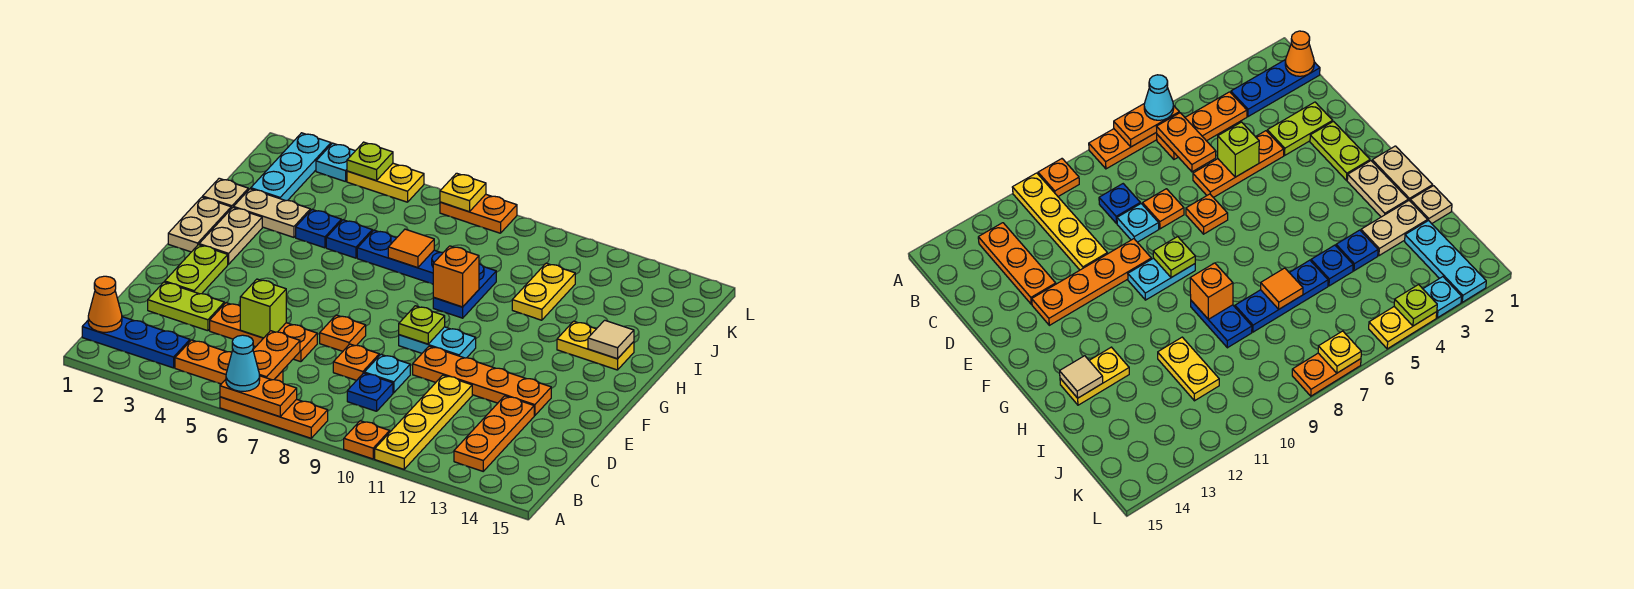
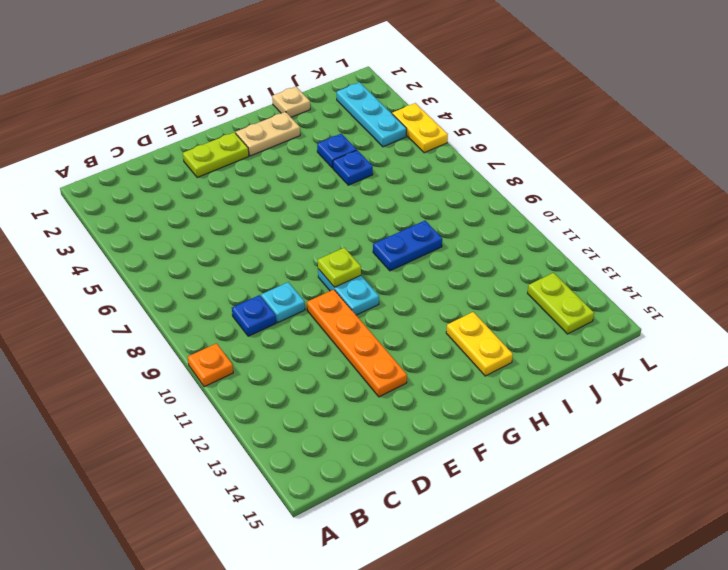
cyan plate K2:K4 level 1 -> cyan plate J2:L2 level 1
lime plate K13:K14 level 1 -> lime plate D2:D3 level 1
none -> orange plate A6:A8 level 1
none -> yellow plate A11:D11 level 1
none -> blue plate B1:B3 level 1
none -> orange plate B4:B6 level 1

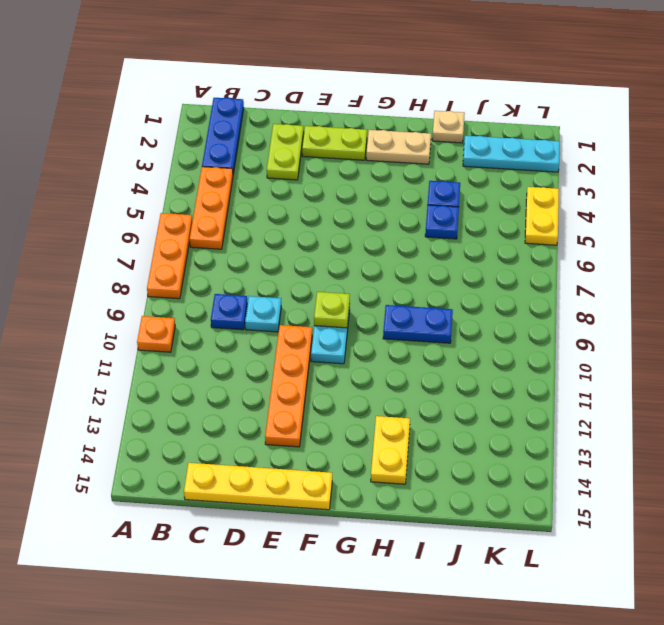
yellow plate C15:F15 level 1 -> yellow plate A11:D11 level 1
none -> orange plate B13:D13 level 1
none -> orange plate D4:D6 level 1
none -> orange plate D8 level 1
none -> orange plate E7 level 1

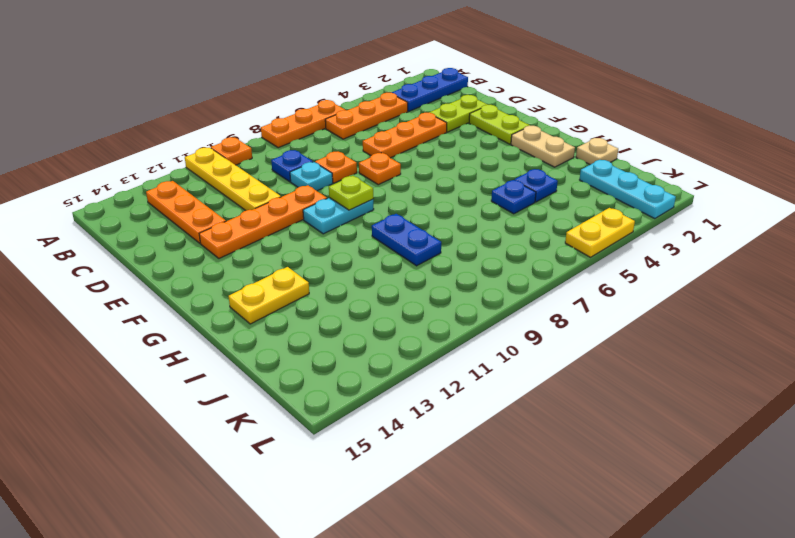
none -> tan plate G1:H1 level 1
none -> tan plate I2:I3 level 1
none -> blue plate I6:I8 level 1
none -> yellow plate I11:J11 level 1

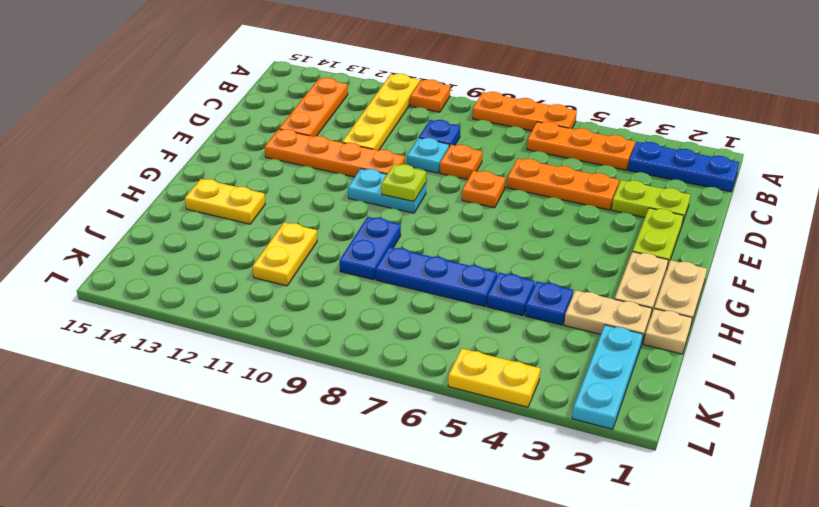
none -> cyan plate L3 level 1
none -> orange plate L7:L8 level 1
none -> orange plate A6:A7 level 2
none -> orange cone B1 level 2

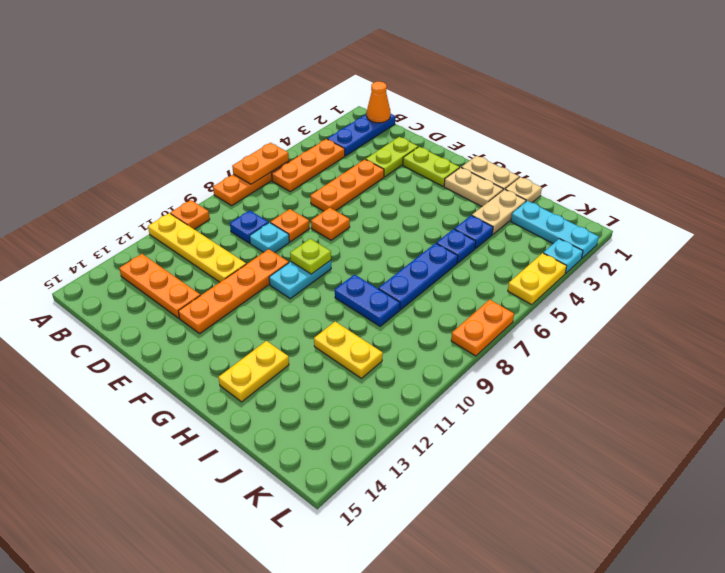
none -> orange plate B6:C6 level 2
none -> lime brick D5 level 2
none -> orange brick H9 level 2
none -> tan tile H14 level 2

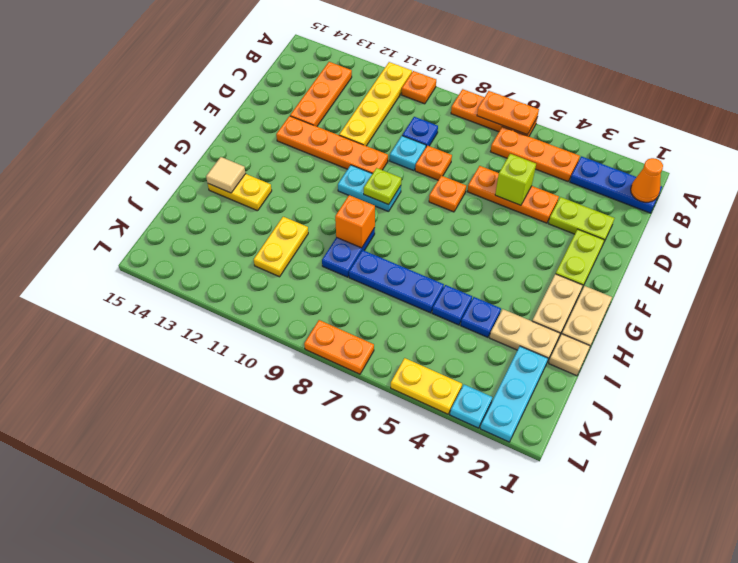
none -> orange plate B6:C6 level 2
none -> orange tile I7 level 2
none -> lime plate L4 level 2
none -> yellow plate L7 level 2

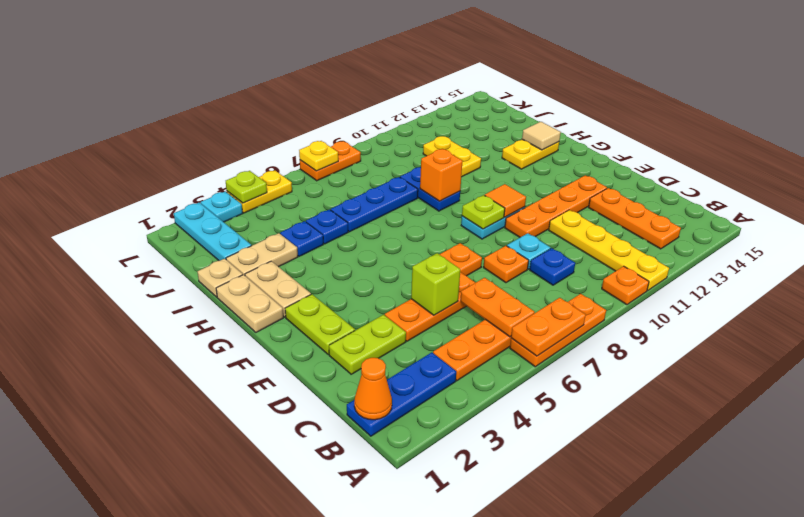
orange tile F10 level 2 -> orange tile I7 level 2
none -> cyan cone A6 level 3

